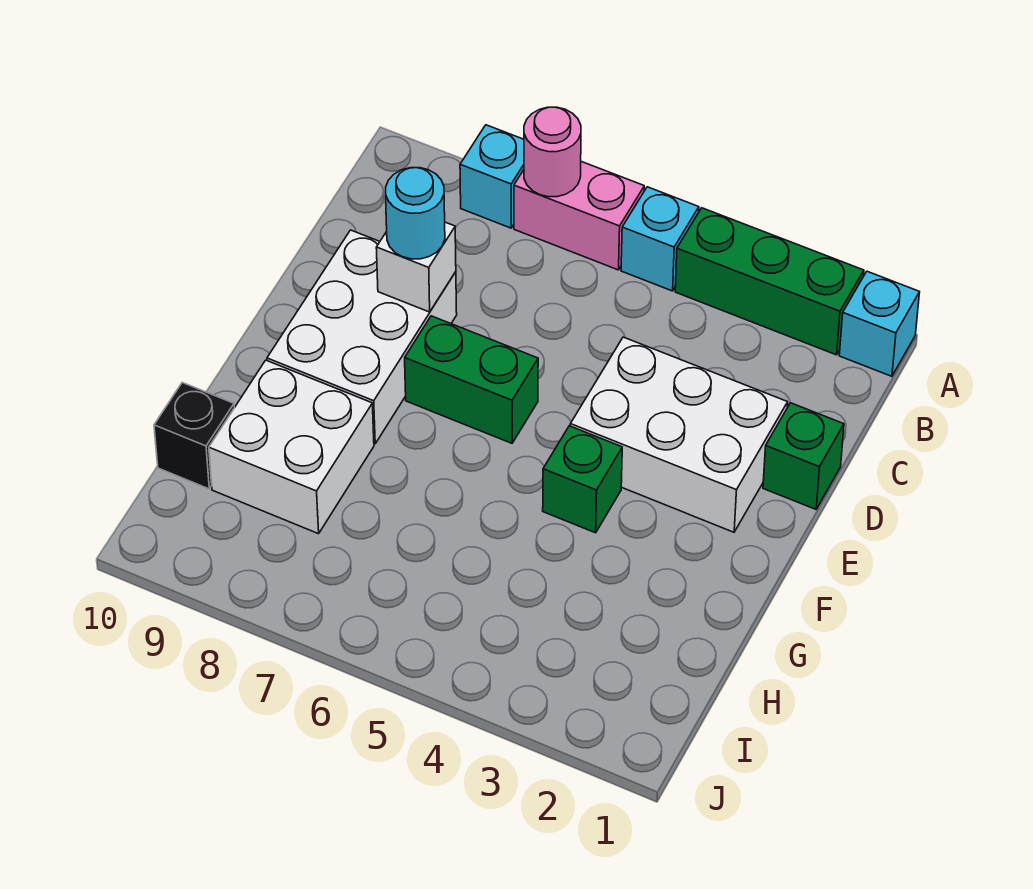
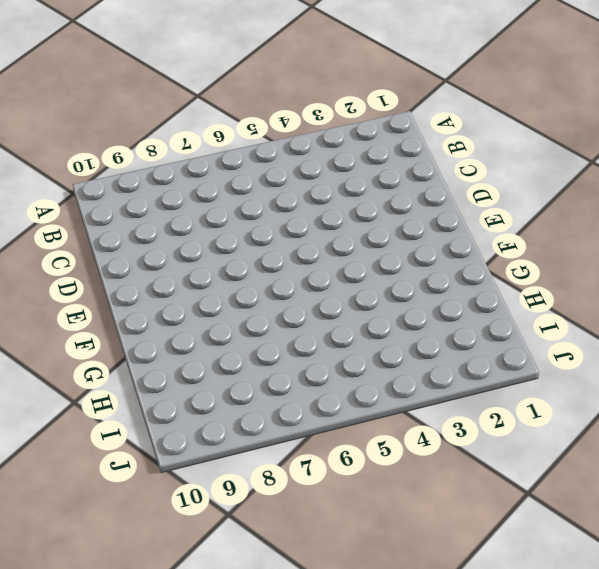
none -> cyan brick A1 level 1
none -> green brick A2:A4 level 1
none -> cyan brick A5 level 1

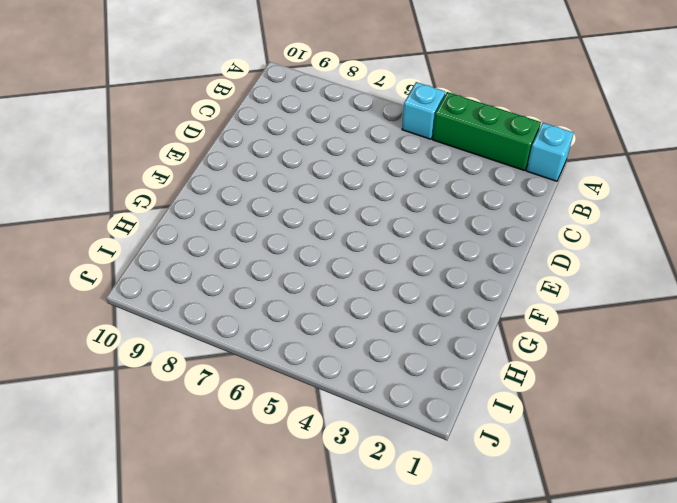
none -> pink brick A6:A7 level 1
none -> cyan brick A8 level 1
none -> green brick D1 level 1

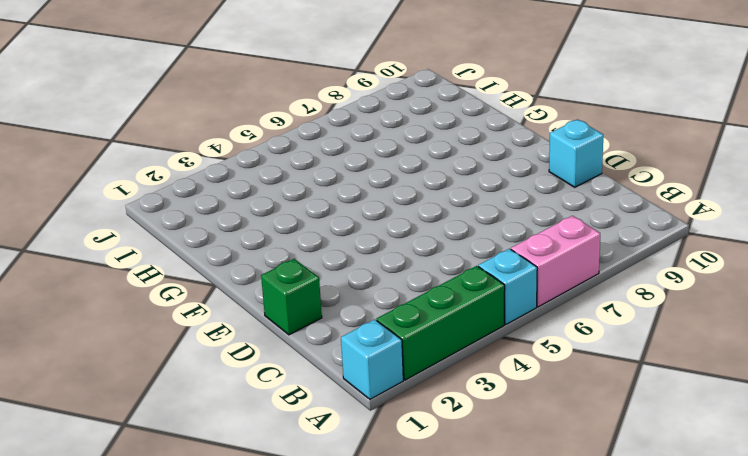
cyan brick D10 level 1 -> cyan brick A8 level 1
none -> white brick D2:E4 level 1
none -> white brick D8:F9 level 1
none -> green brick E6:E7 level 1

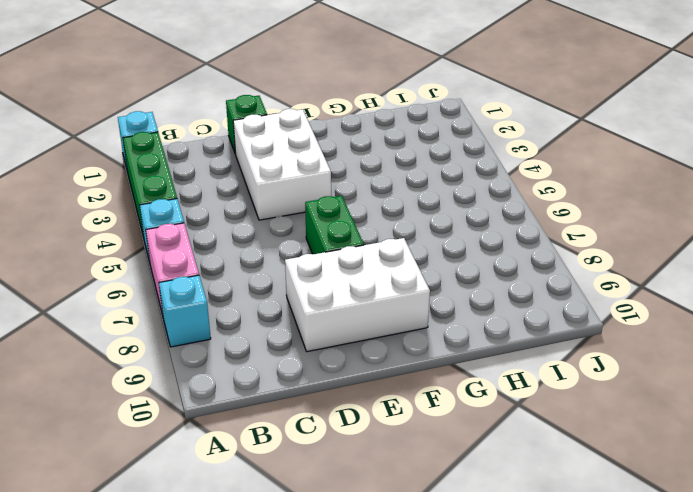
none -> green brick F4 level 1
none -> white brick G8:H9 level 1
none -> black brick H10 level 1

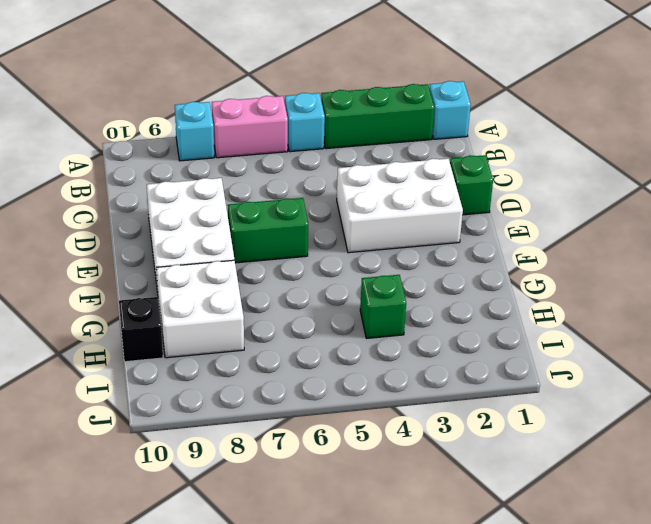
green brick H4 level 1 -> green brick F4 level 1
none -> pink round brick A7 level 2
none -> white brick D8 level 2
none -> cyan round brick D8 level 3

